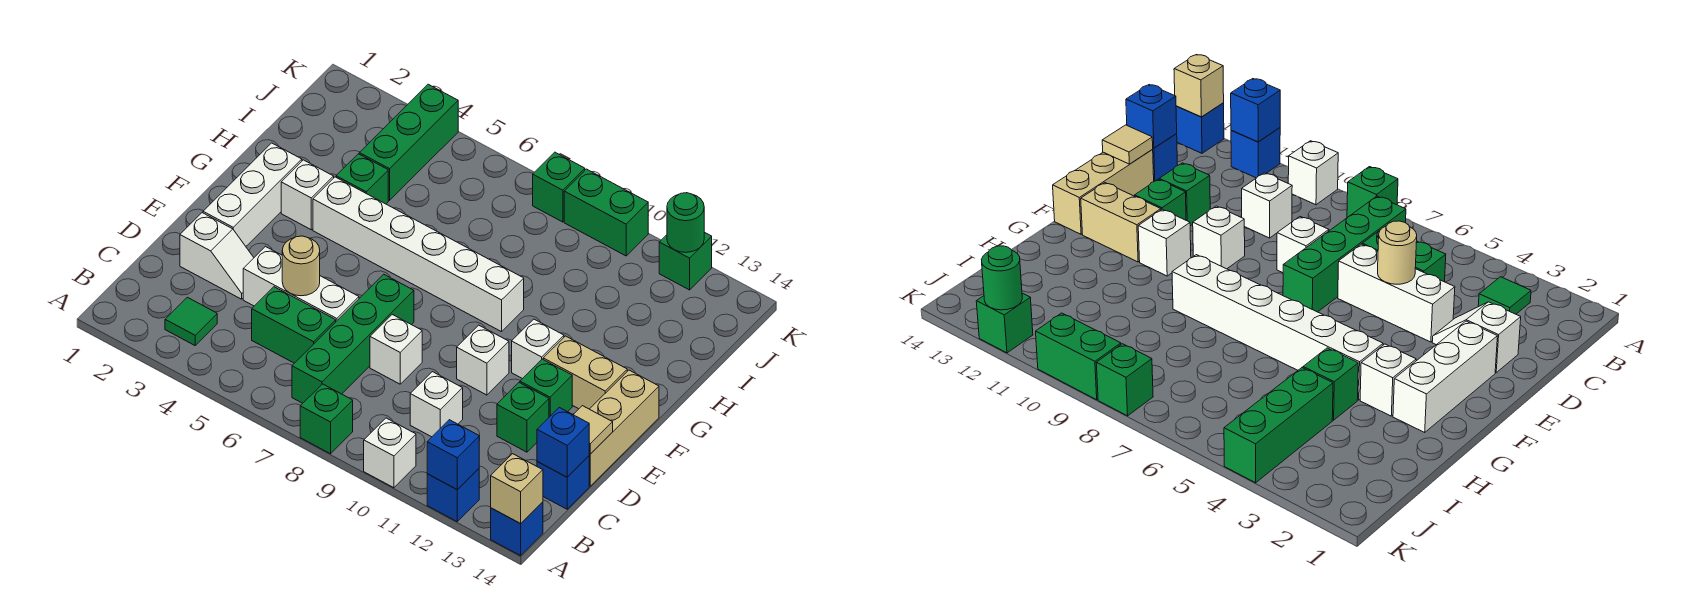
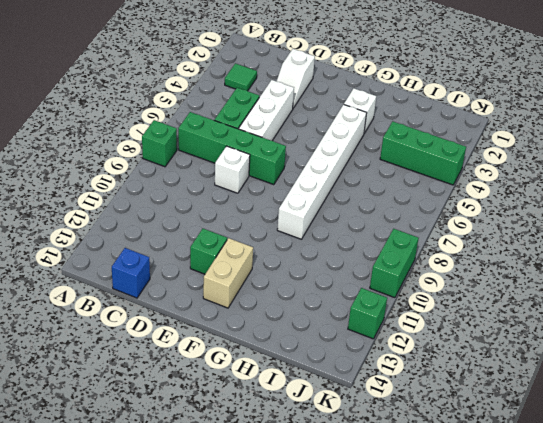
none -> white brick A10 level 1
none -> blue brick A12 level 1
none -> blue brick A14 level 1
none -> white brick C10 level 1

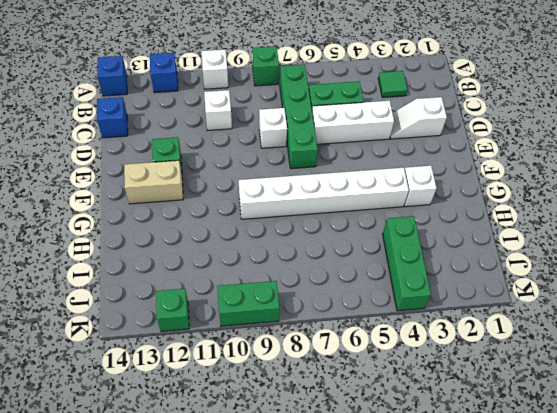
none -> green brick D12 level 1
none -> tan brick D14:F14 level 1
none -> white brick E2:G2 level 1
none -> white brick E10 level 1

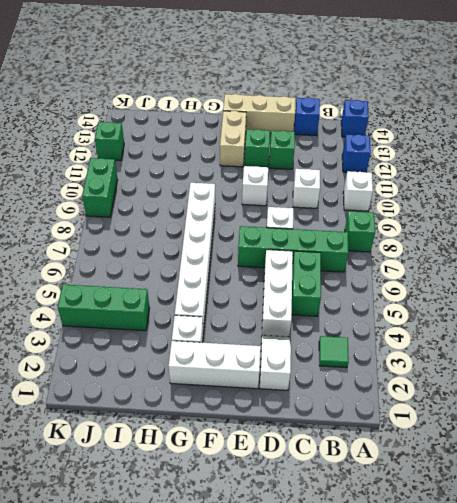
none -> white brick F11 level 1
none -> green brick H4 level 1
none -> green brick K8 level 1
none -> blue brick A12 level 2

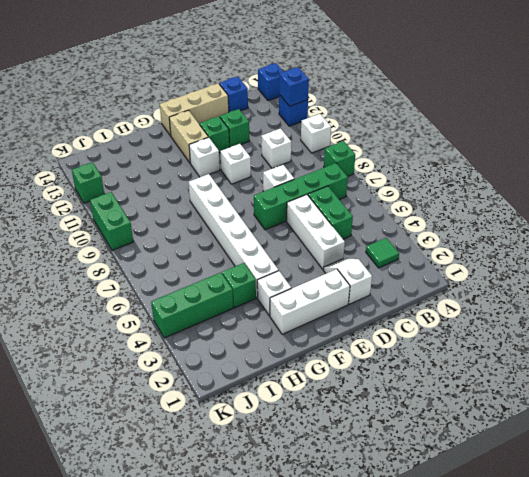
none -> green brick K8 level 1
none -> tan brick A14 level 2
none -> blue brick C14 level 2
none -> tan round brick D5 level 2

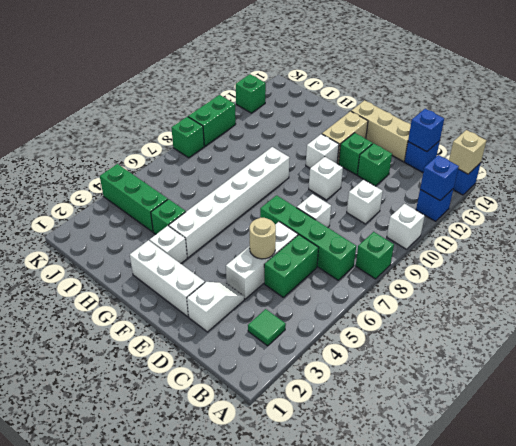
none -> tan tile D14 level 2
none -> green round brick K12 level 2

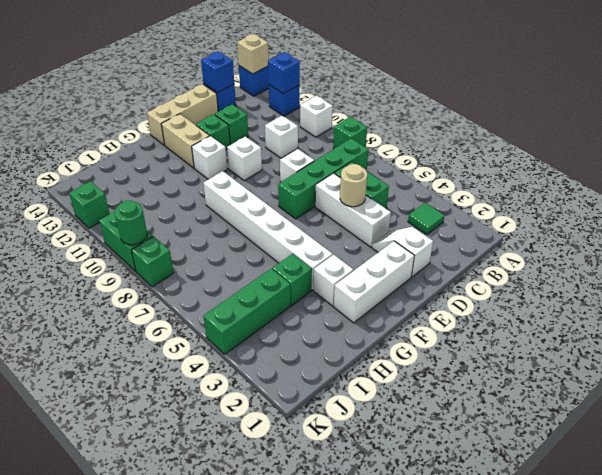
green round brick K9 level 2 -> green round brick K12 level 2
none -> tan tile D14 level 2

